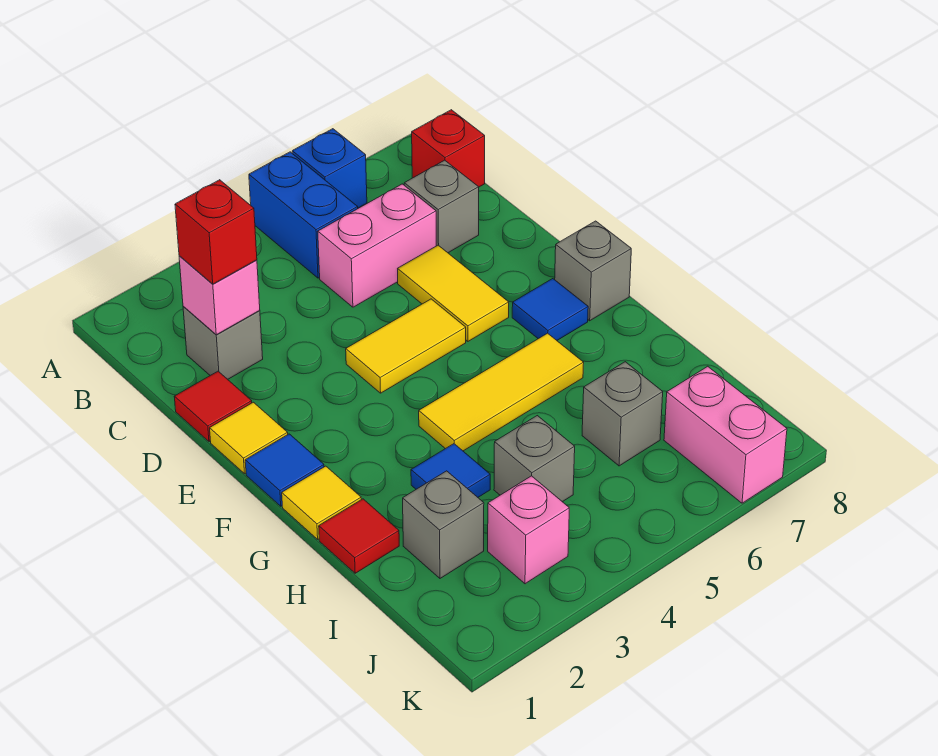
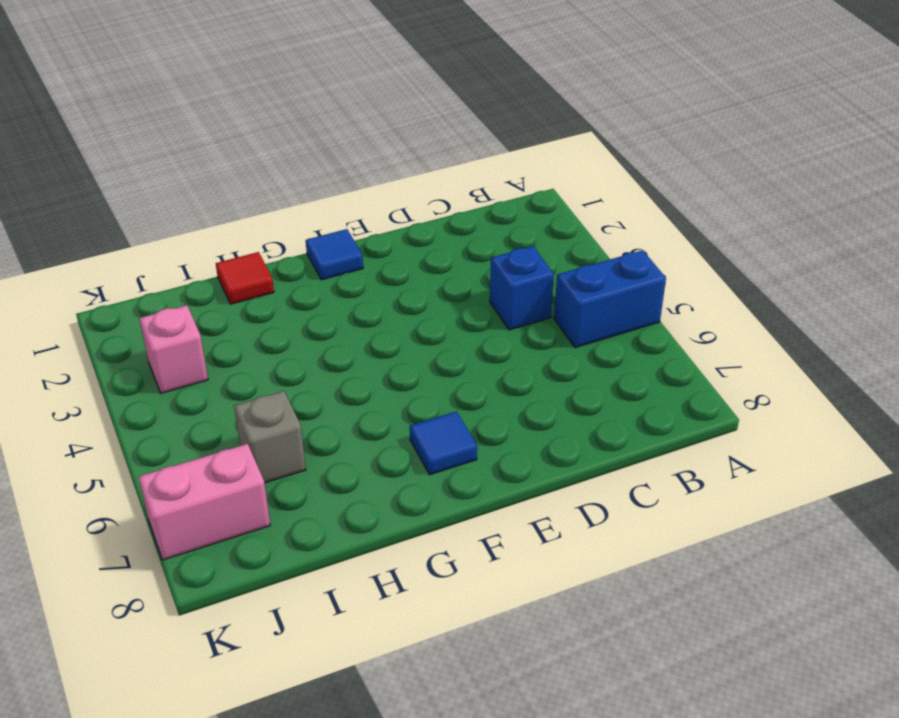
blue brick C4 level 1 -> blue brick A6 level 1
none -> red brick B8 level 1
none -> grey brick C2 level 1
none -> pink brick C5:C6 level 1

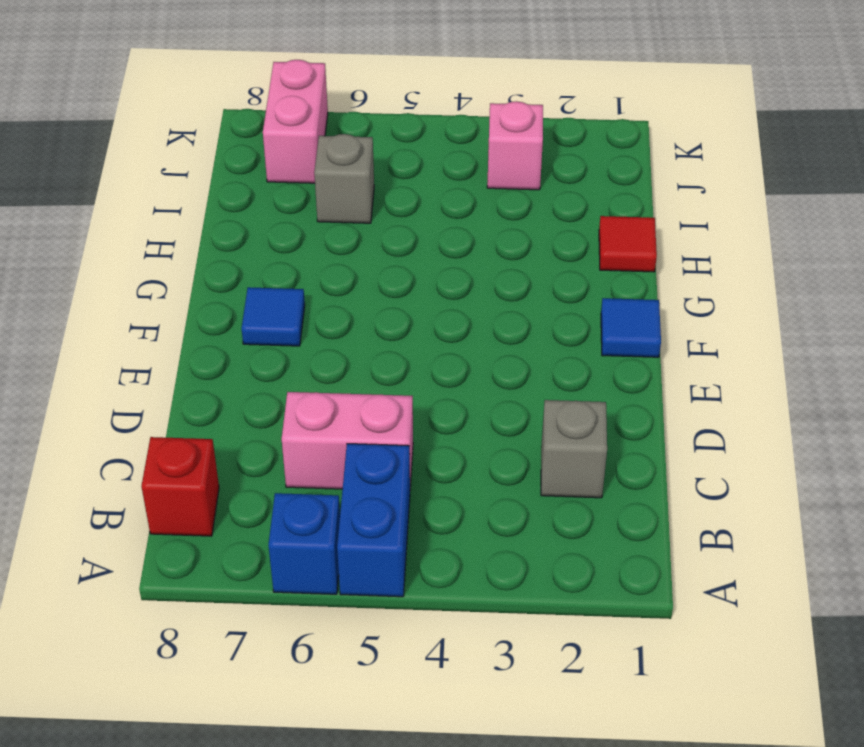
none -> grey brick C7 level 1
none -> red tile D1 level 1
none -> yellow tile D6:E6 level 1

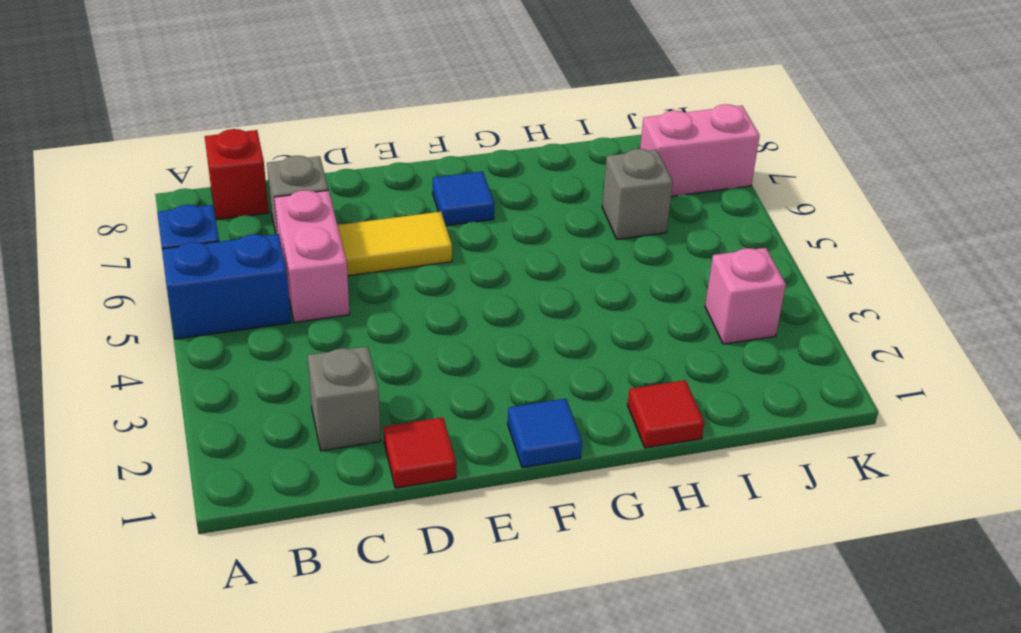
none -> yellow tile E1 level 1
none -> yellow tile E4:E5 level 1
none -> grey brick F8 level 1

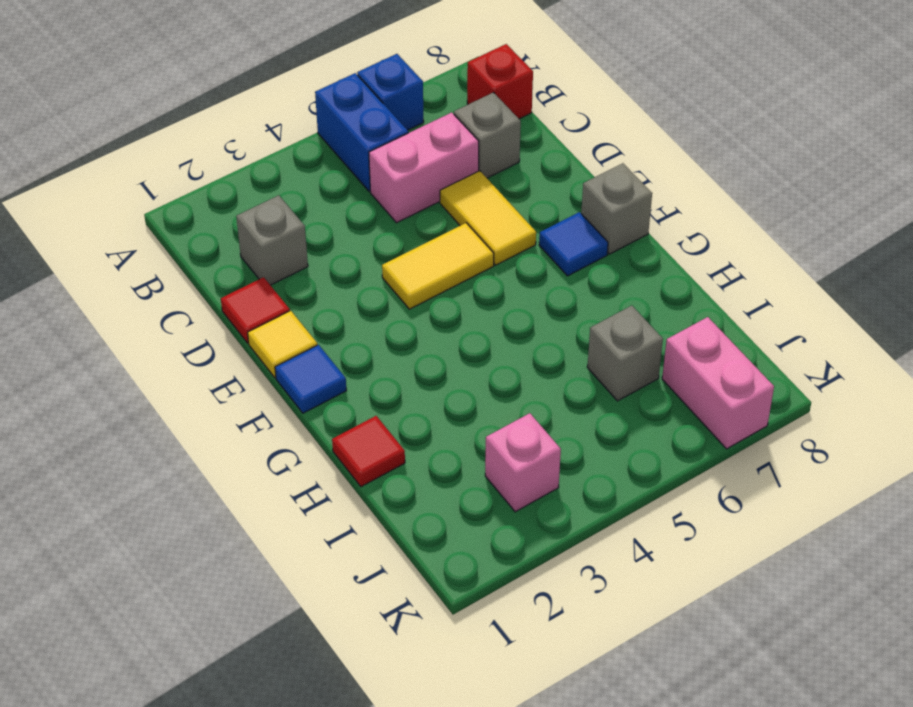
none -> yellow tile G1 level 1
none -> yellow tile G4:G6 level 1
none -> blue tile H3 level 1

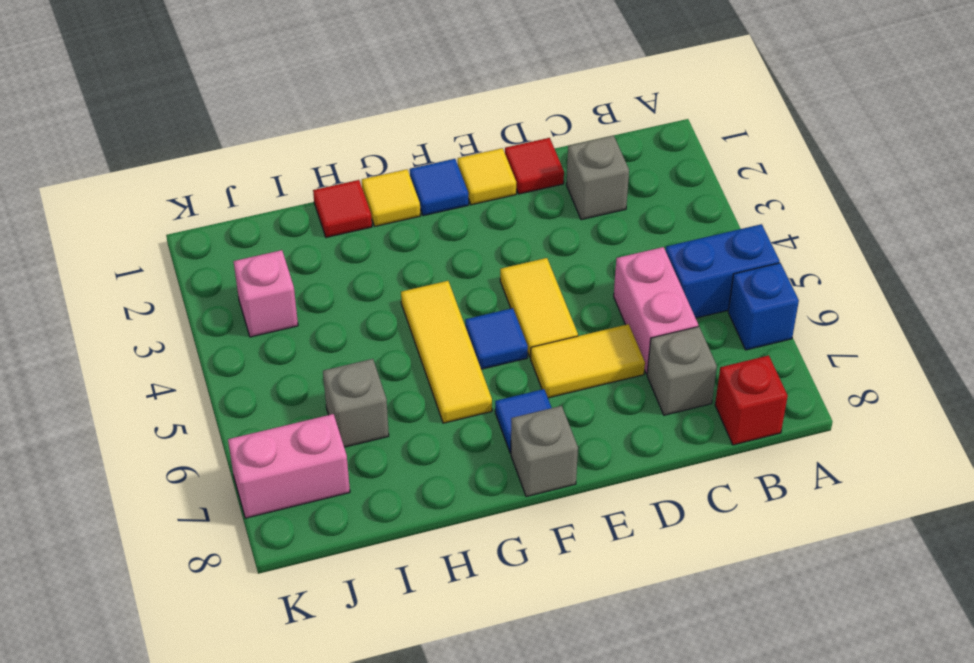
blue tile F5 level 1 -> blue tile H3 level 1
none -> grey brick I2 level 1
none -> grey brick I4 level 1
none -> pink brick C2 level 2

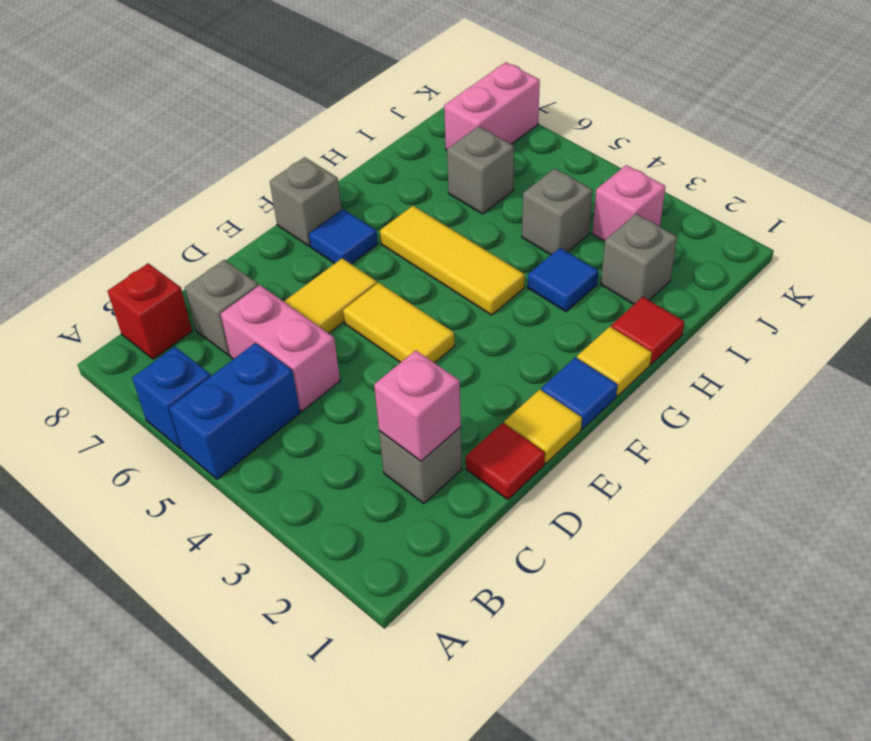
none -> red brick C2 level 3

